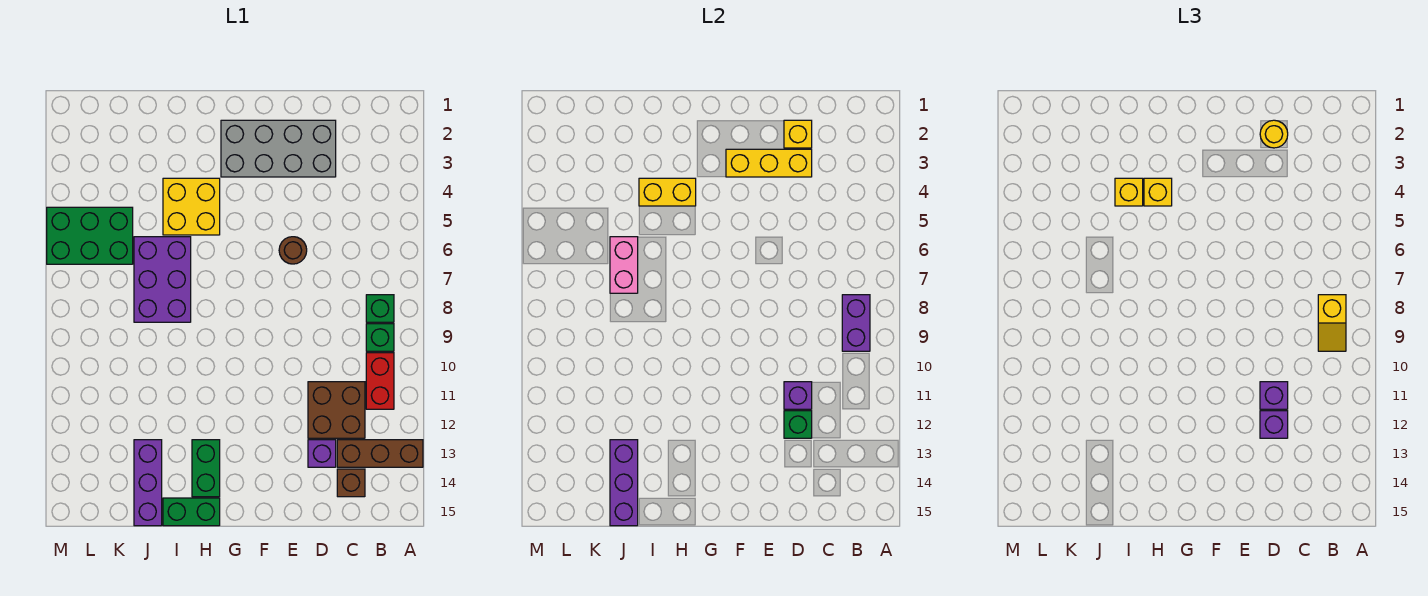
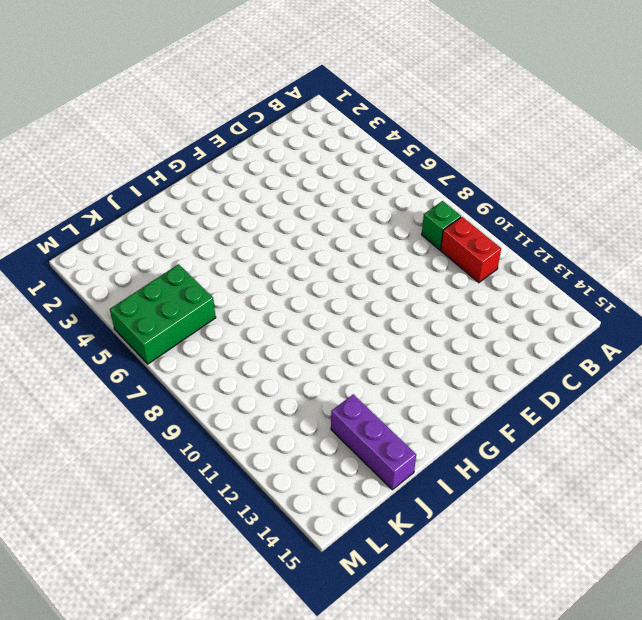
none -> brown brick A13:C13 level 1
none -> green brick B8 level 1
none -> brown brick C11:D12 level 1

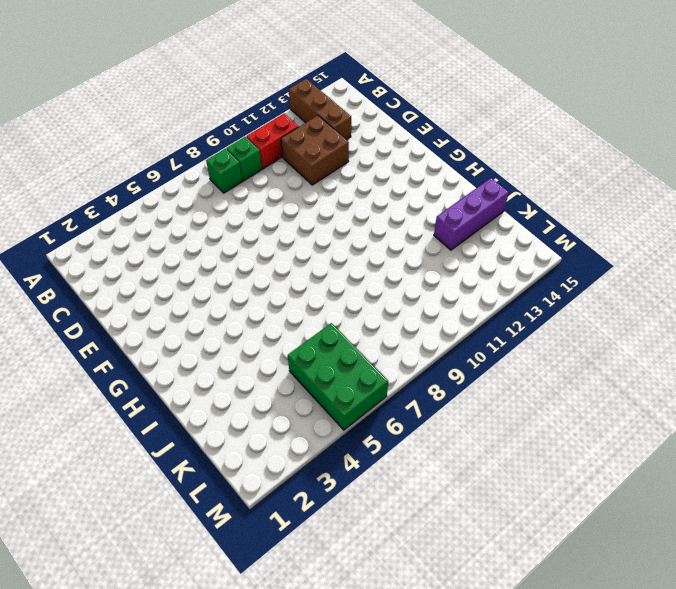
none -> brown brick C14 level 1
none -> grey brick D2:G3 level 1
none -> purple brick D13 level 1

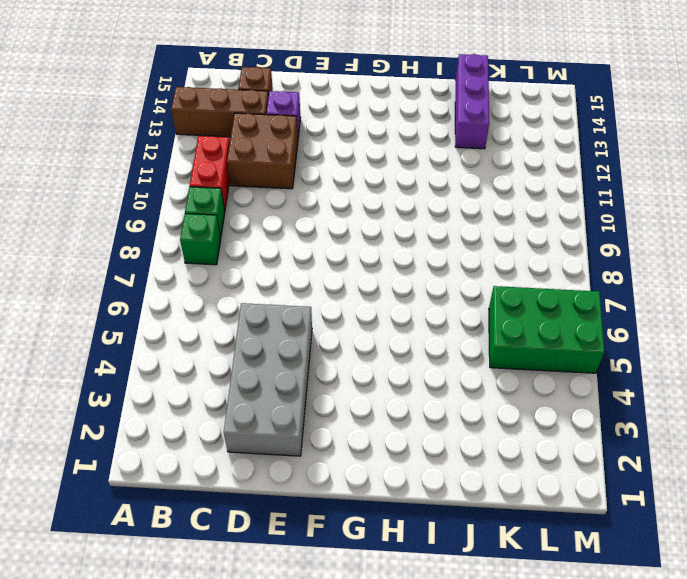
grey brick D2:E5 level 1 -> grey brick D2:G3 level 1
none -> brown round brick E6 level 1
none -> yellow brick H4:I5 level 1
none -> green brick H13:H14 level 1

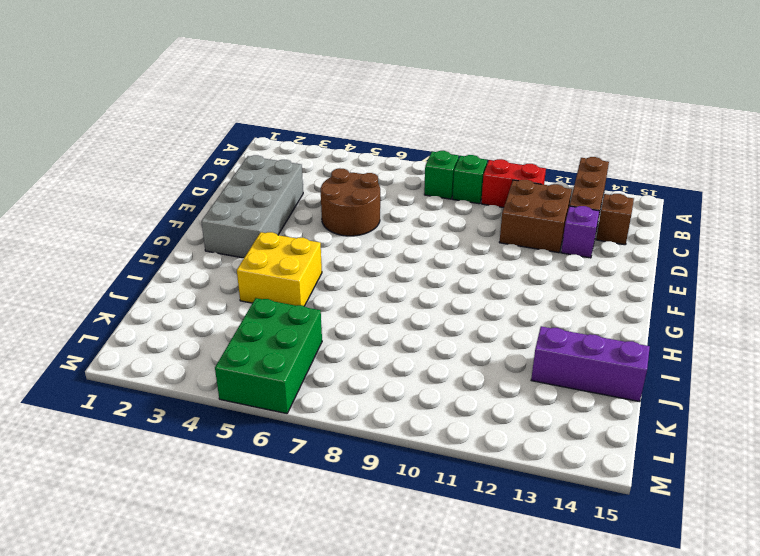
brown round brick D5:E6 level 1 -> brown round brick E6 level 1
none -> green brick H13:H14 level 1
none -> green brick H15:I15 level 1
none -> purple brick I6:J8 level 1

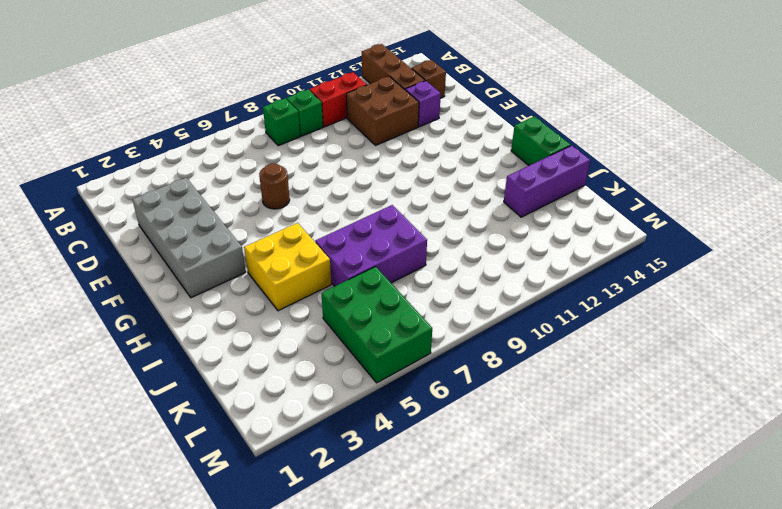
none -> green brick H13:H14 level 1
none -> purple brick B8:B9 level 2
none -> yellow brick D2 level 2

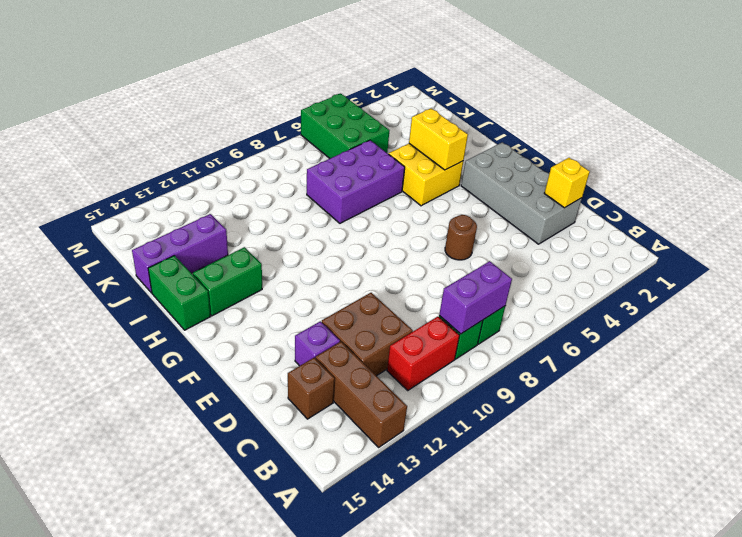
none -> yellow brick D3:F3 level 2
none -> purple brick D11 level 2
none -> green brick D12 level 2

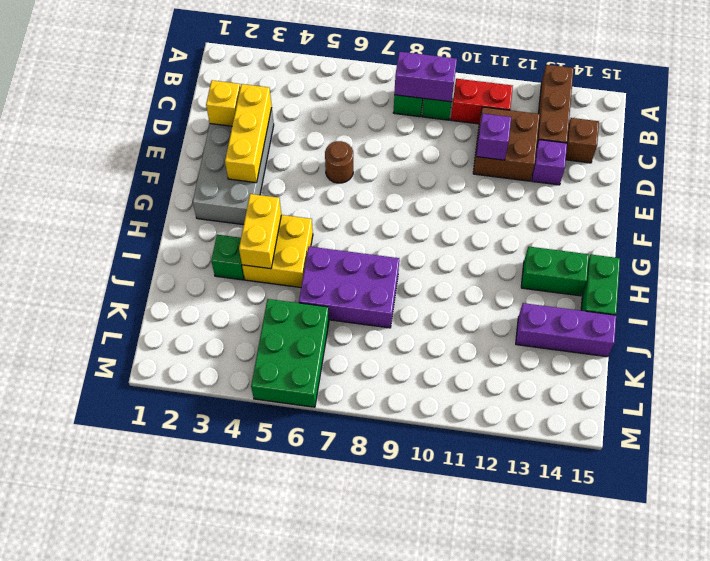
green brick I3 level 1 -> green brick D12 level 2
none -> pink brick J6:J7 level 2
none -> purple brick J13:J15 level 2
none -> yellow slope B8:B9 level 3 top 8

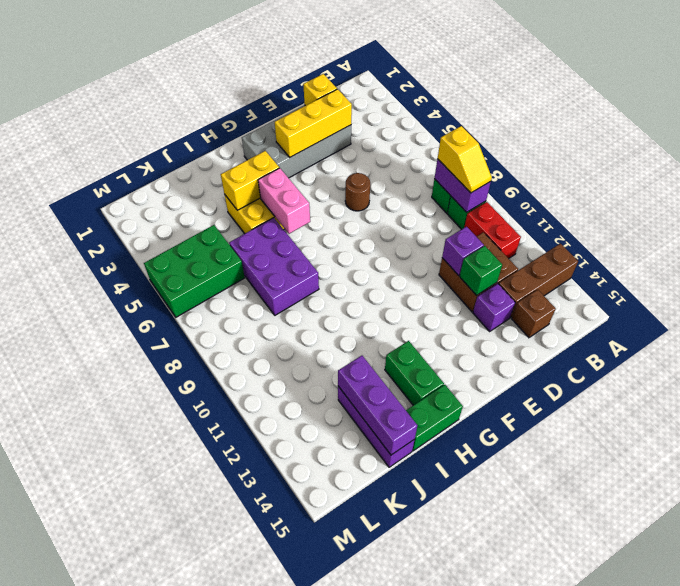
pink brick H5:H6 level 2 -> pink brick J6:J7 level 2
none -> yellow round brick D2 level 3
none -> purple brick D11 level 3
none -> purple brick D12 level 3

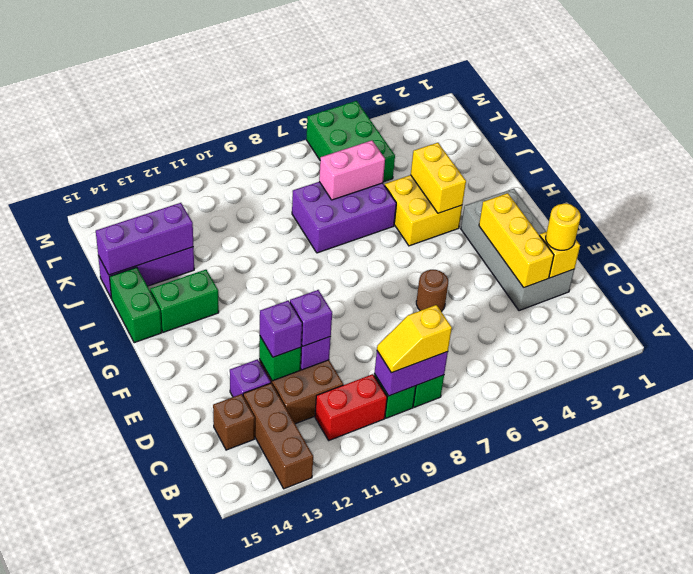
none -> yellow brick H4 level 3
none -> yellow brick I4 level 3

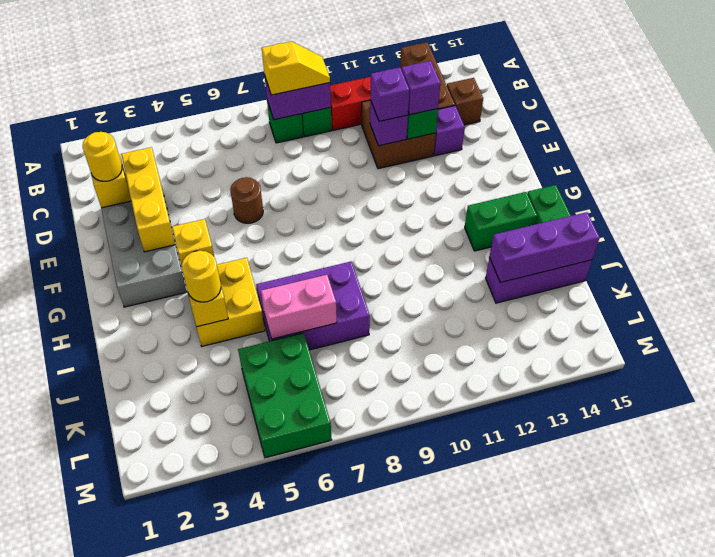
yellow round brick I4 level 3 -> yellow brick I4 level 3

